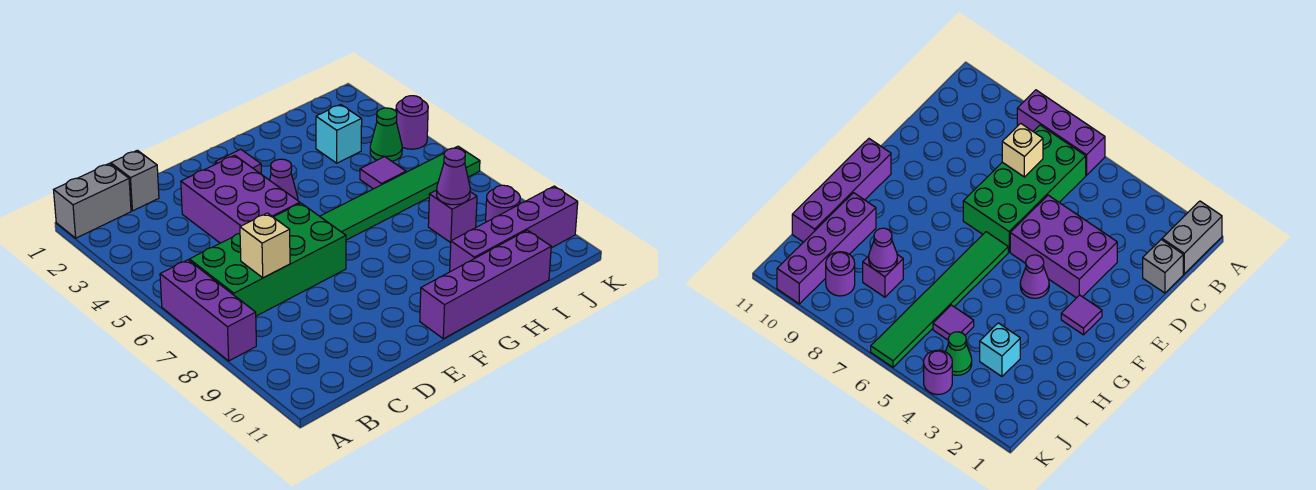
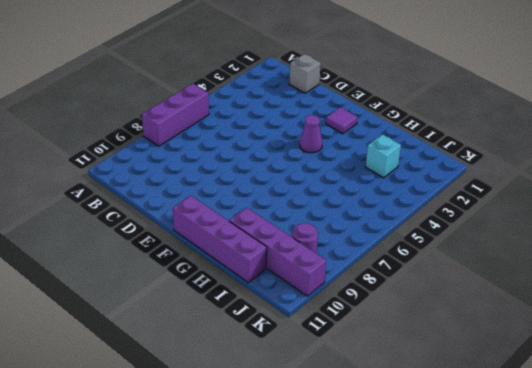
none -> grey brick A1:B1 level 1
none -> green brick B6:E7 level 1
none -> purple brick D3:E5 level 1

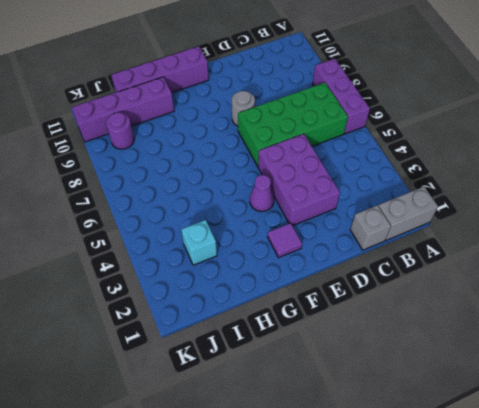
grey round brick E8 level 1 -> none
none -> green tile F6:K6 level 1
none -> purple tile I5 level 1
none -> purple brick I8 level 1

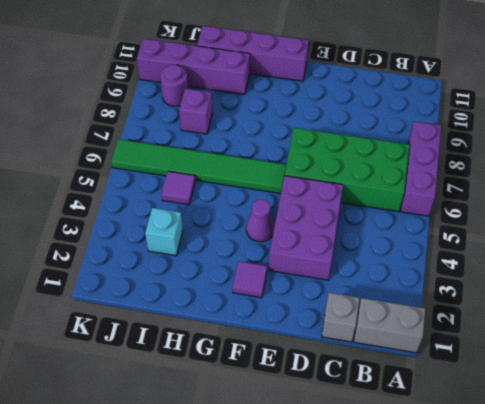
none -> green cone J4 level 1
none -> purple round brick K4 level 1
none -> tan brick C7 level 2

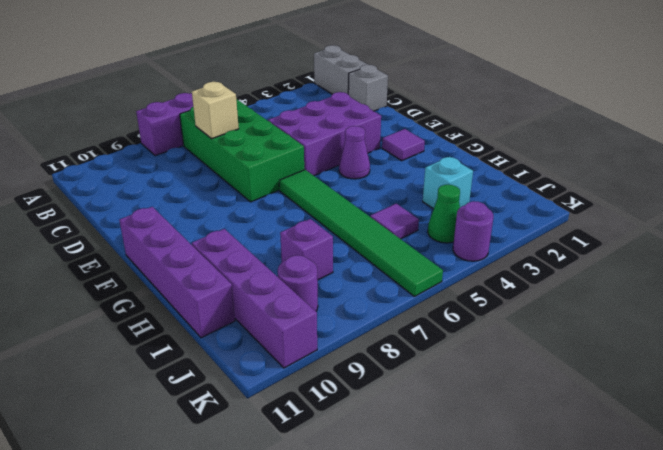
none -> purple cone I8 level 2

